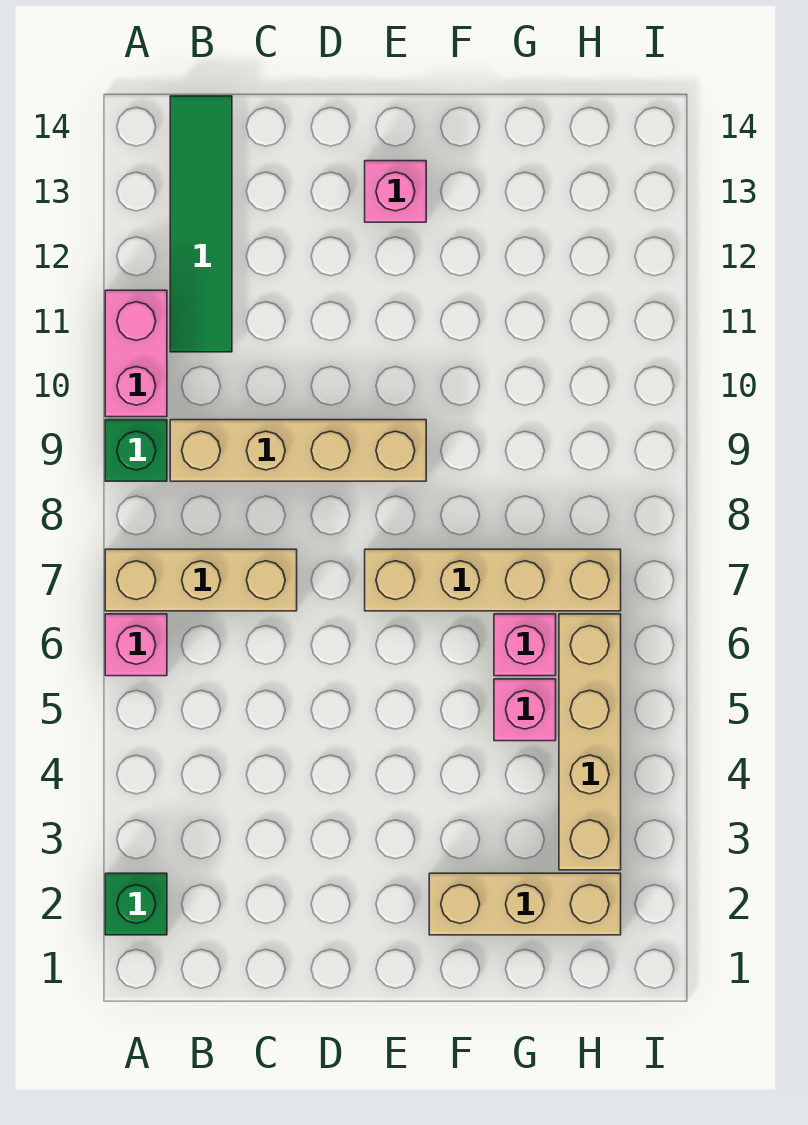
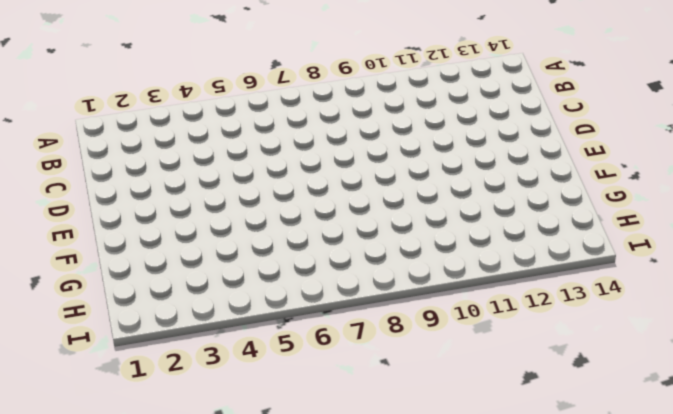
none -> green brick A2 level 1
none -> pink brick A6 level 1
none -> tan brick A7:C7 level 1

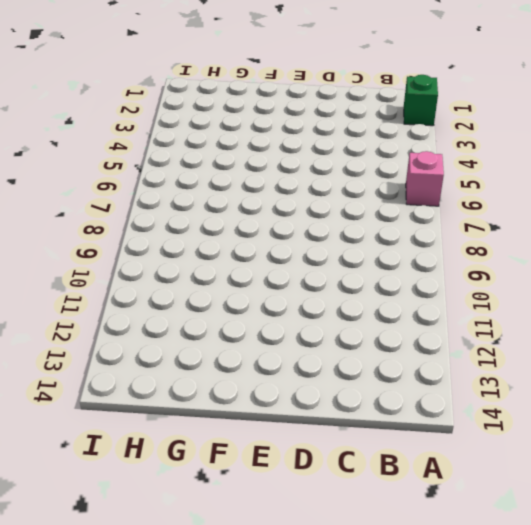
none -> tan brick A7:C7 level 1
none -> green brick A9 level 1
none -> pink brick A10:A11 level 1

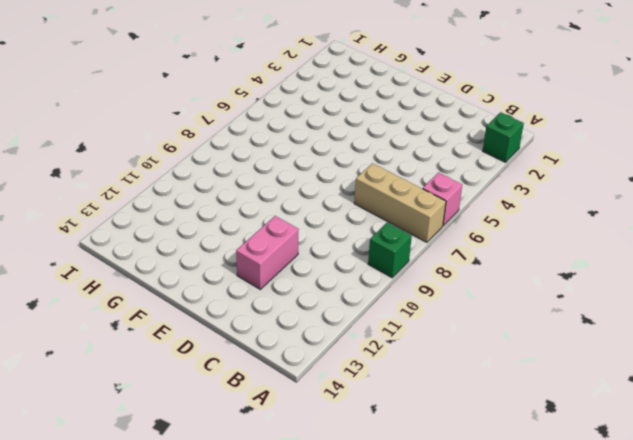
pink brick D11:D12 level 1 -> pink brick A10:A11 level 1
none -> tan brick B9:E9 level 1
none -> green tile B11:B14 level 1
none -> tan brick E7:H7 level 1

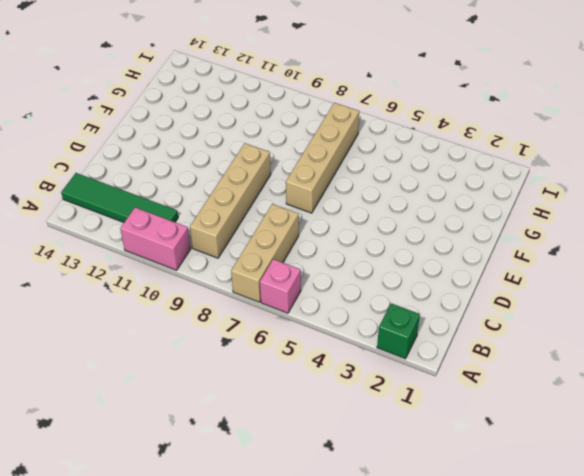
none -> green brick A9 level 1
none -> pink brick E13 level 1
none -> tan brick F2:H2 level 1

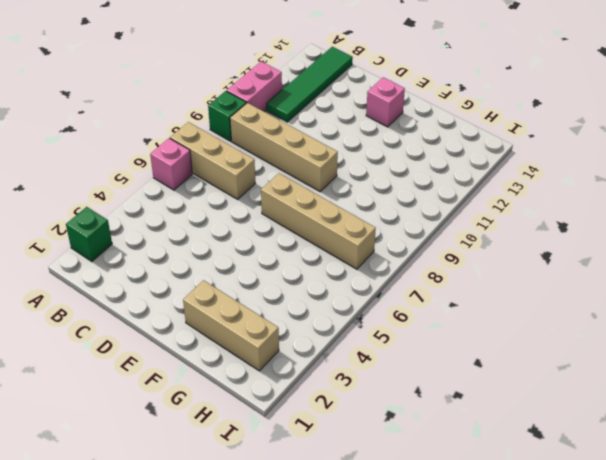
none -> pink brick G5 level 1
none -> pink brick G6 level 1
none -> tan brick H3:H6 level 1

